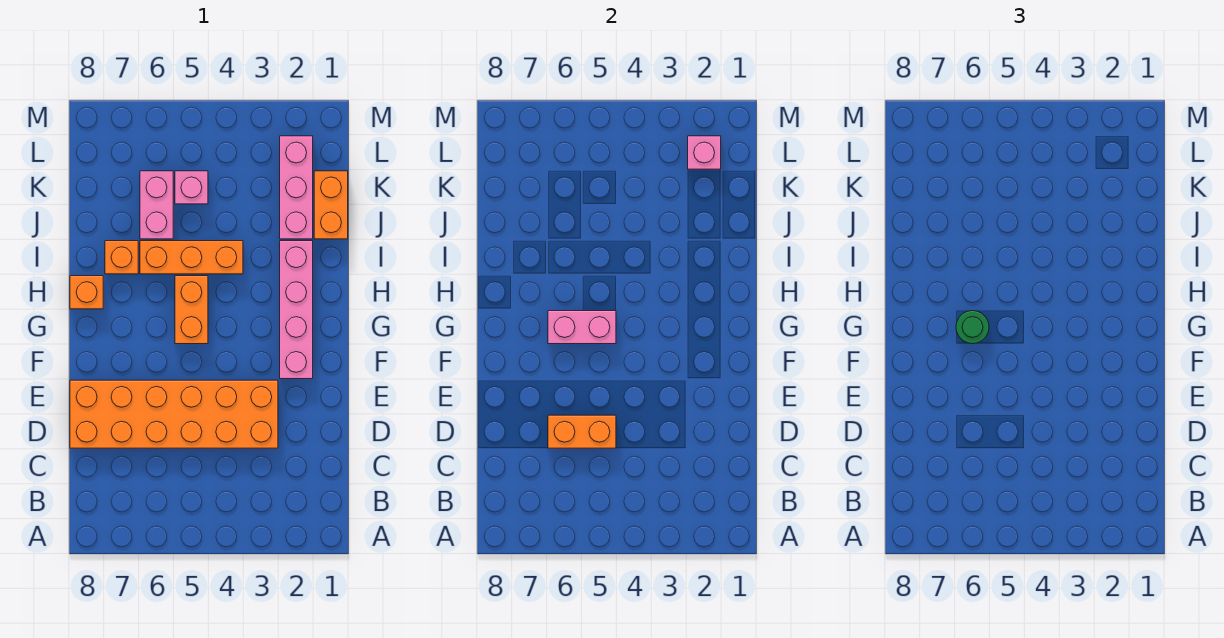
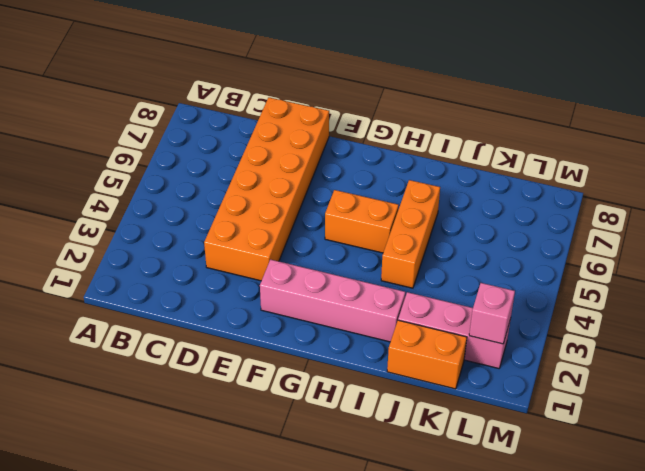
none -> orange brick H8 level 1
none -> orange brick I7 level 1
none -> pink brick J6:K6 level 1

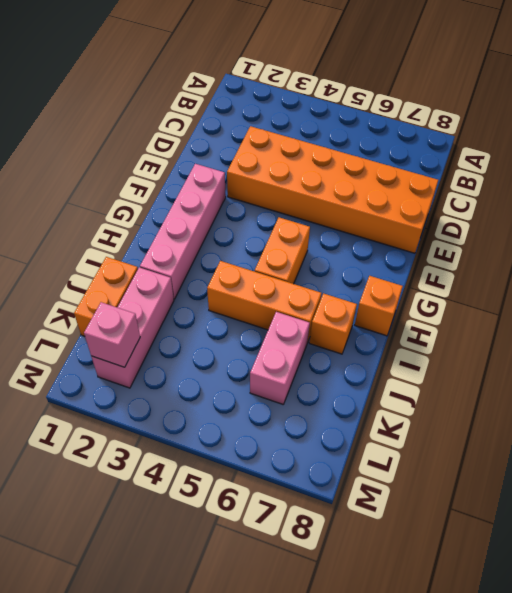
none -> pink brick K5 level 1
none -> orange brick D5:D6 level 2
none -> pink brick G5:G6 level 2

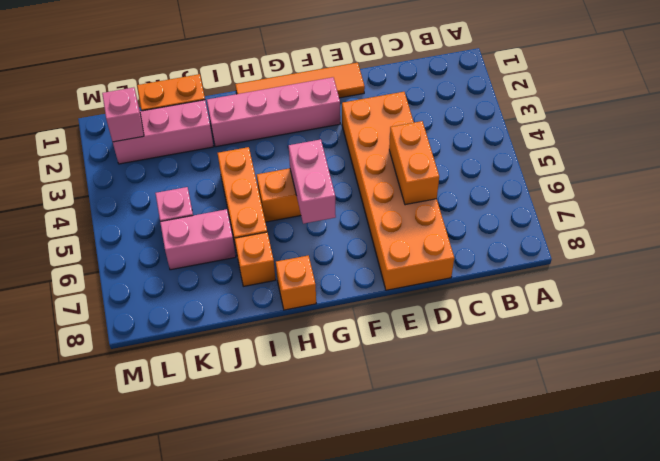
orange tile E1:H1 level 1 -> none
none -> green round brick G6 level 3

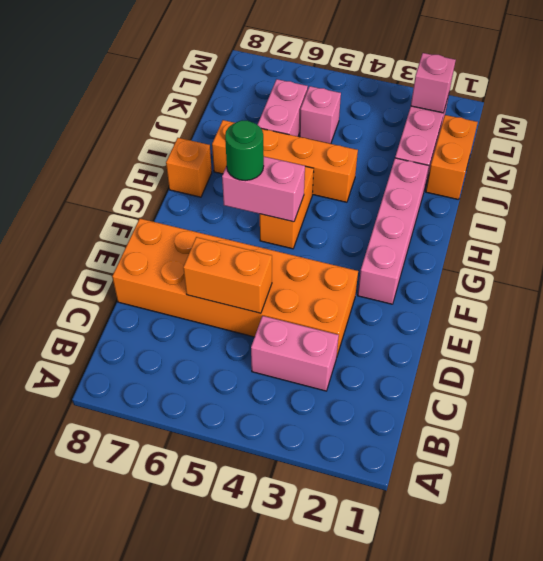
pink brick C3:C4 level 1 -> none

